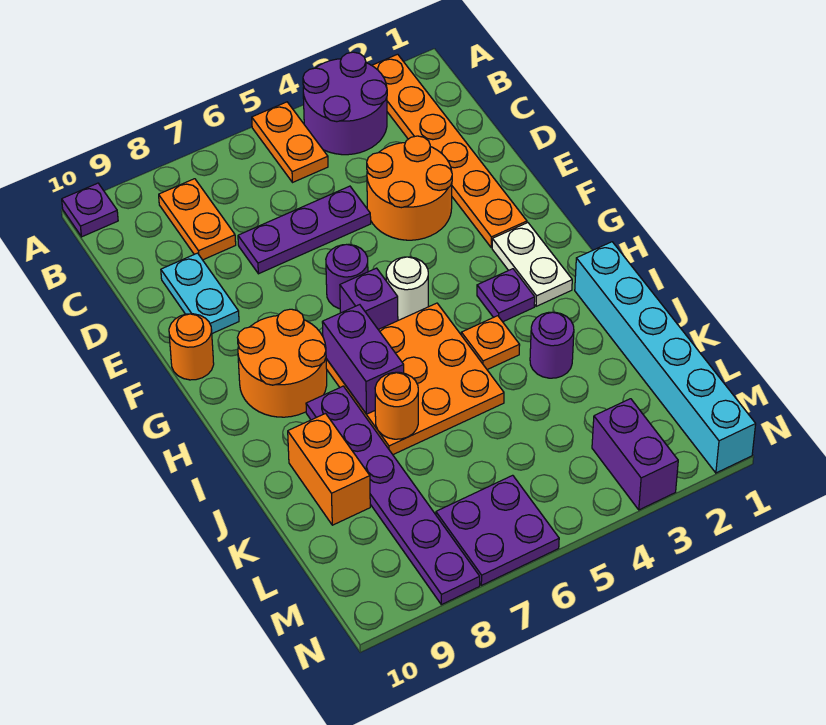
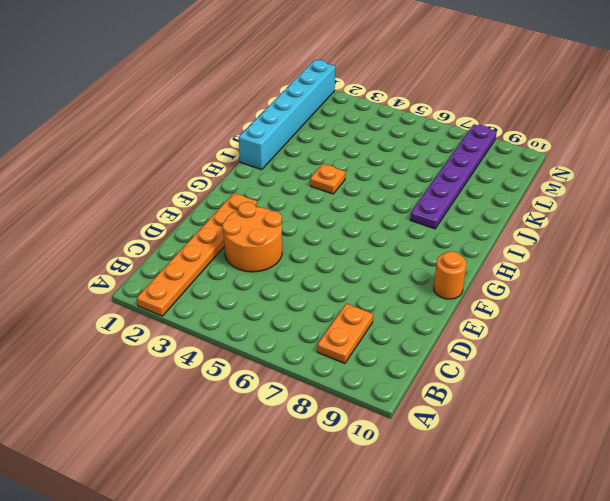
none -> purple round brick A3:B4 level 1
none -> orange plate A5:B5 level 1
none -> purple plate A10 level 1

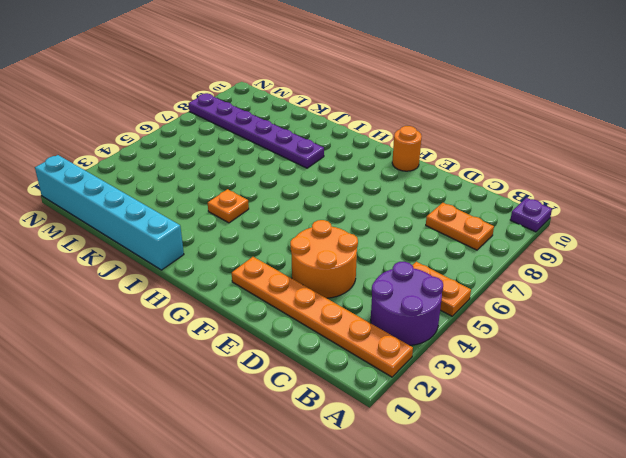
none -> purple plate D5:D7 level 1
none -> cyan plate D9:E9 level 1
none -> purple round brick F6 level 1

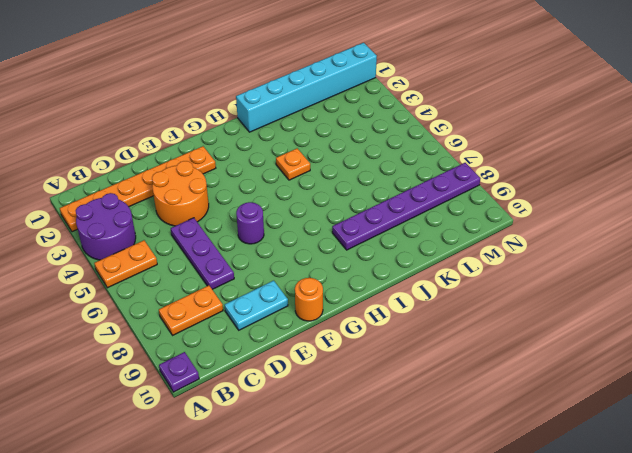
none -> white plate G2:H2 level 1
none -> white round brick G5 level 1
none -> purple brick G6 level 1

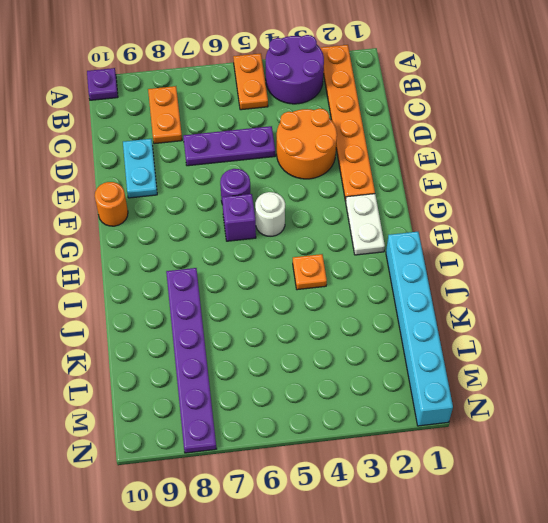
none -> orange round brick G8:H9 level 1
none -> purple plate H3 level 1
none -> orange plate H5:J7 level 1

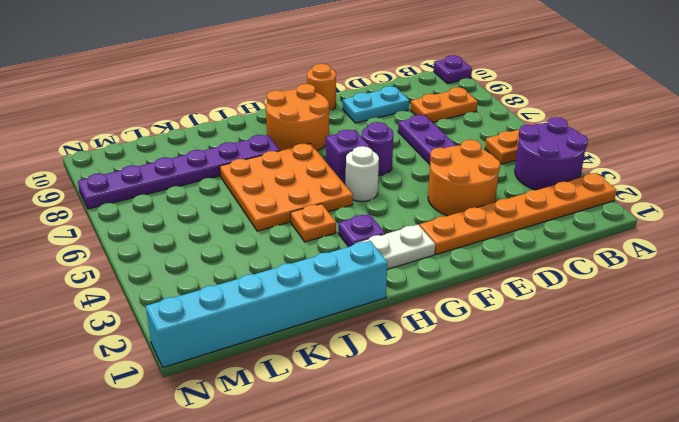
none -> purple round brick J3 level 1
none -> orange brick J9:K9 level 1
none -> purple brick M3:N3 level 1

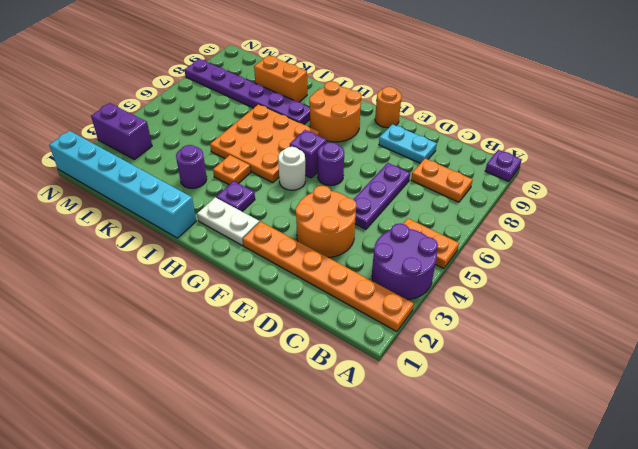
none -> purple plate M6:N7 level 1
none -> purple brick H7:I7 level 2
none -> orange round brick J7 level 2

